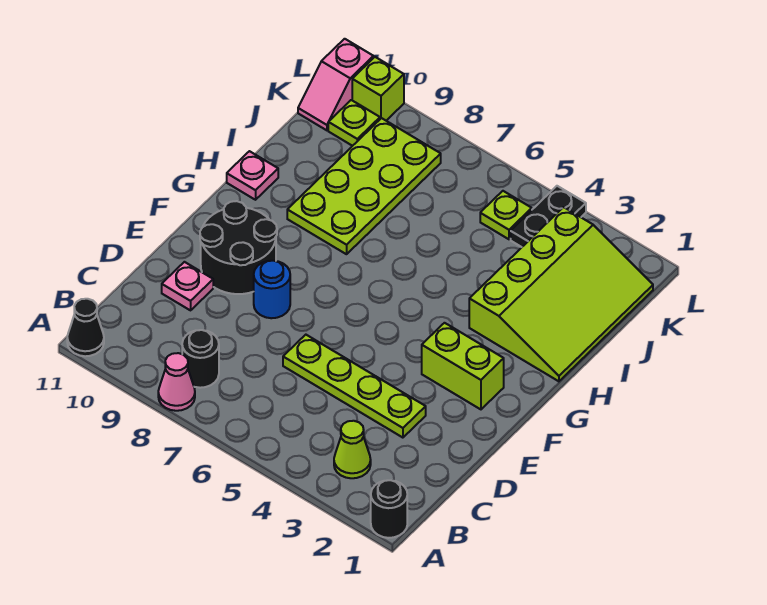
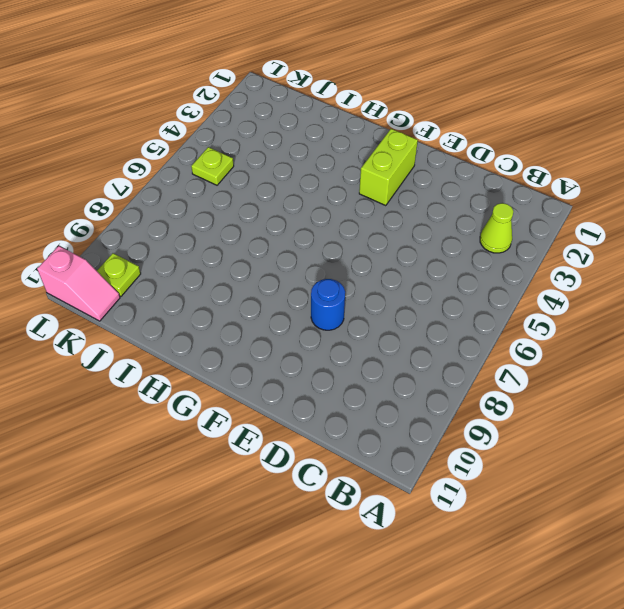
none -> black round brick A1 level 1
none -> pink cone A8 level 1
none -> black cone A11 level 1

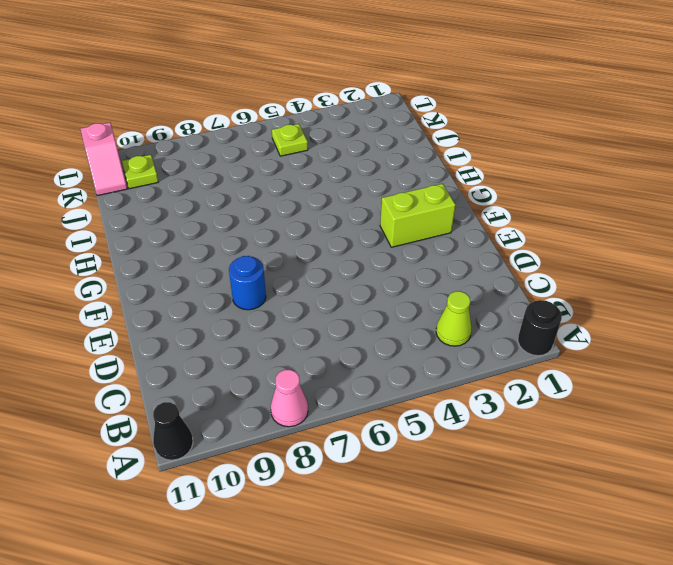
none -> black round brick B8 level 1
none -> lime plate D3:D6 level 1
none -> pink plate D10 level 1

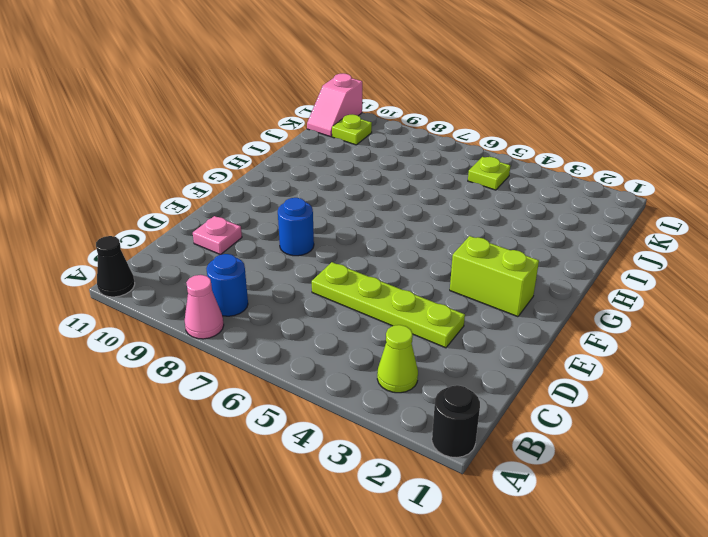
blue round brick B8 level 1 -> black round brick B8 level 1
none -> black round brick E9:F10 level 1
none -> lime slope H1:K3 level 1 top 3
none -> lime plate H8:K9 level 1

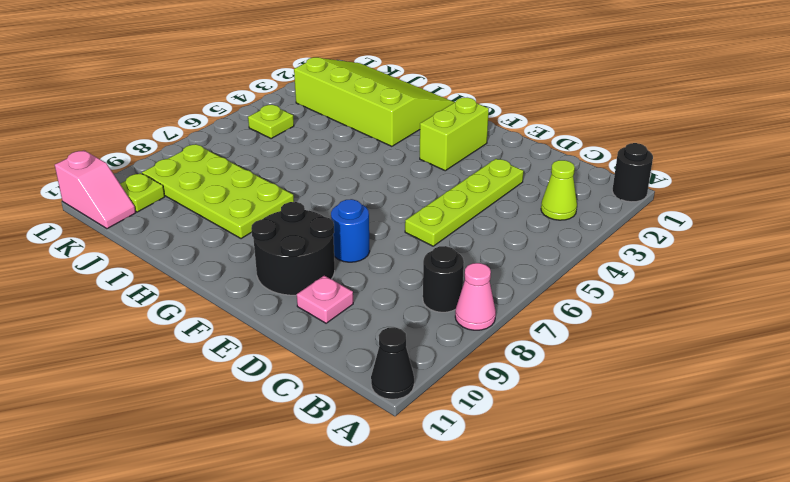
none -> pink plate H11 level 1
none -> black plate K4:L4 level 1
none -> lime brick L10 level 1

